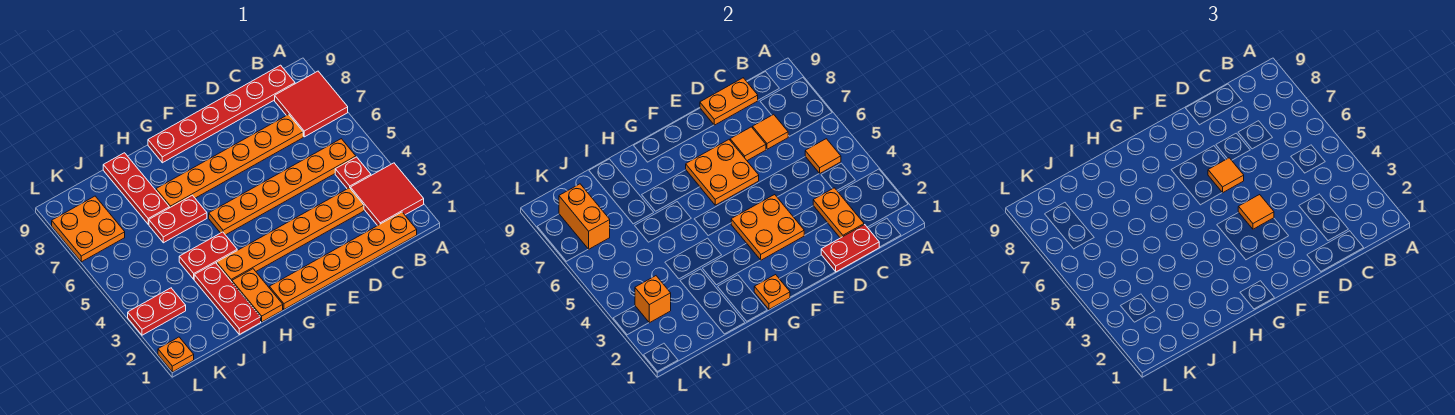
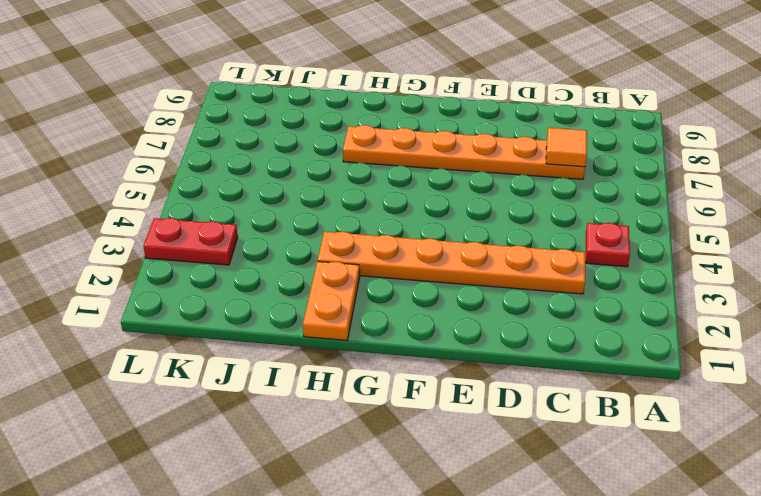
none -> red tile A2:B3 level 1
none -> red tile A7:B8 level 1
none -> orange plate B1:G1 level 1

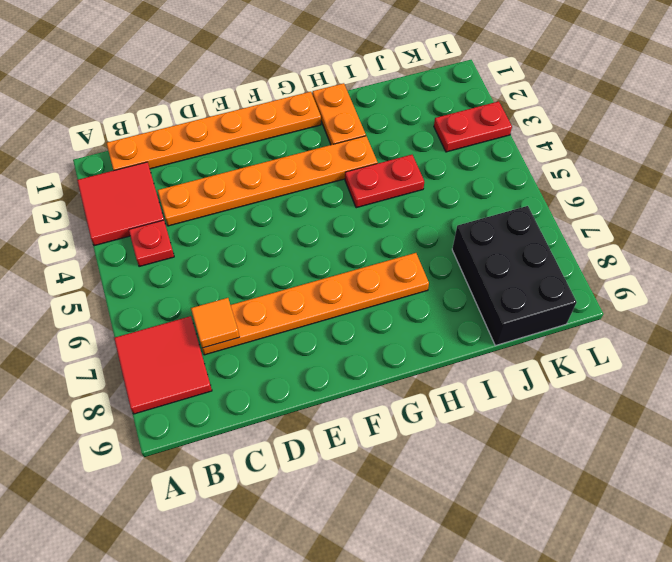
black brick J7:K9 level 1 -> orange plate K7:L8 level 1
none -> orange plate B5:G5 level 1
none -> red plate B9:G9 level 1
none -> red plate H6:I6 level 1

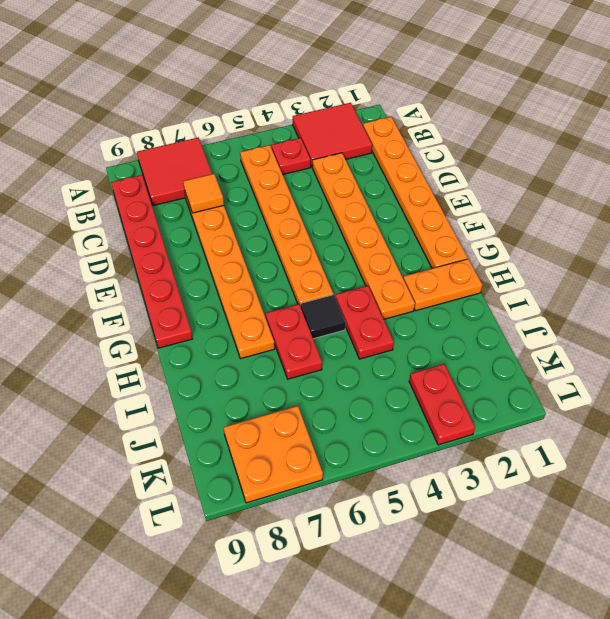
black tile H5 level 1 -> none
none -> red plate I1:I3 level 1
none -> red plate I7:I9 level 1
none -> orange plate L1 level 1

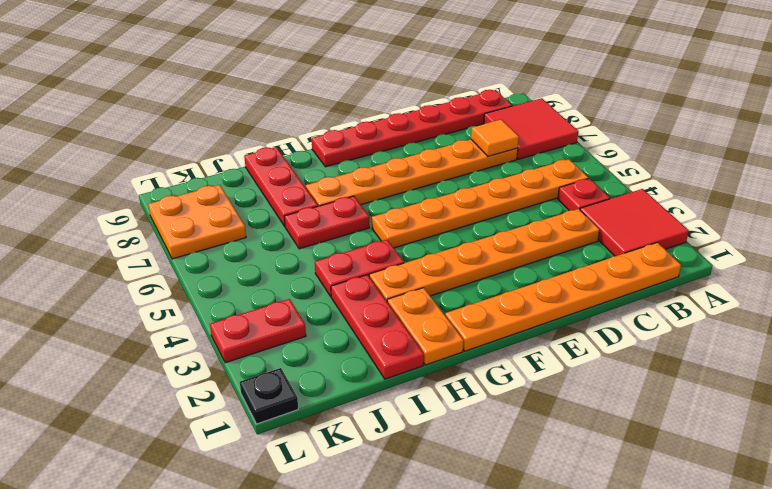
black plate L1 level 1 -> orange plate L1 level 1
none -> orange tile B5 level 2
none -> red plate C1:D1 level 2
none -> orange plate C2:C3 level 2

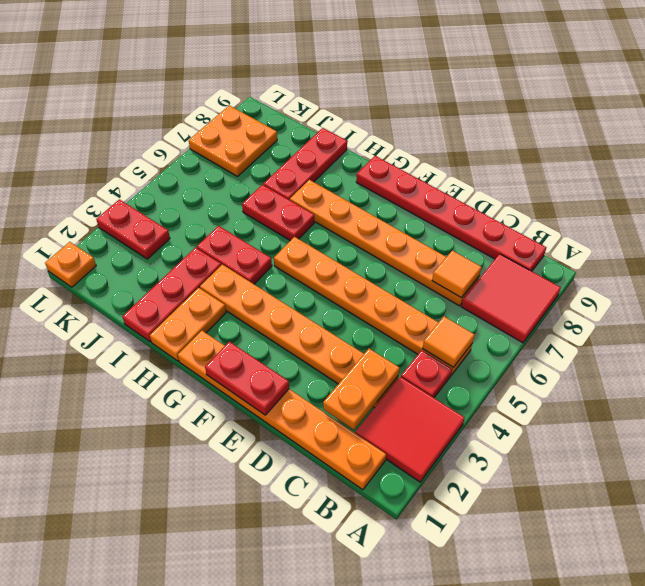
red plate E1:F1 level 2 -> red plate C1:D1 level 2
none -> orange plate C9:D9 level 2
none -> orange tile D7 level 2
none -> orange plate E3:F4 level 2

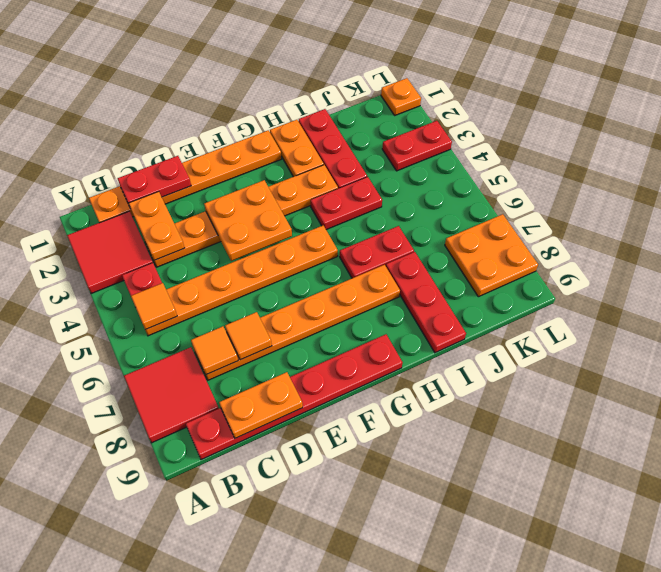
none -> orange plate E6:F7 level 2
none -> orange plate G1 level 2
none -> orange brick K3 level 2

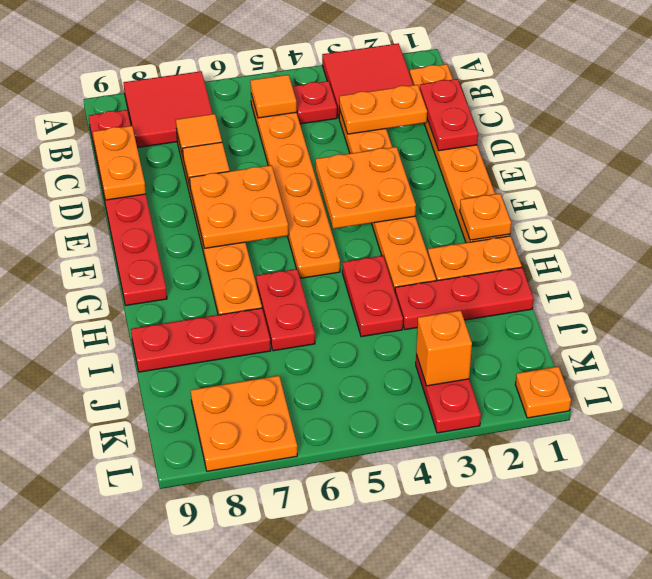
none -> orange brick K7:K8 level 2
none -> orange tile E4 level 3
none -> orange tile E6 level 3

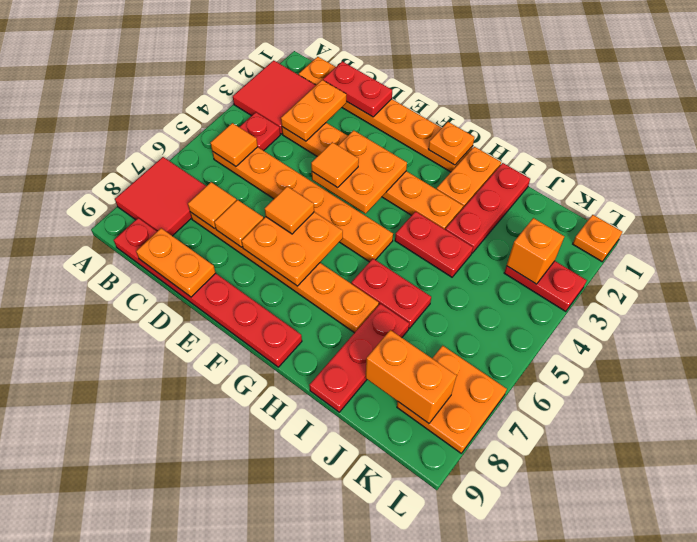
orange brick J8:K8 level 2 -> orange brick K7:K8 level 2

